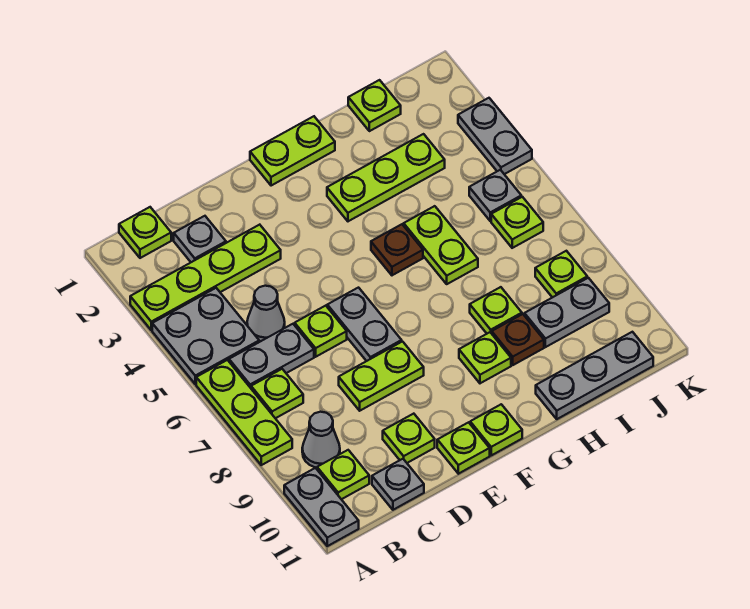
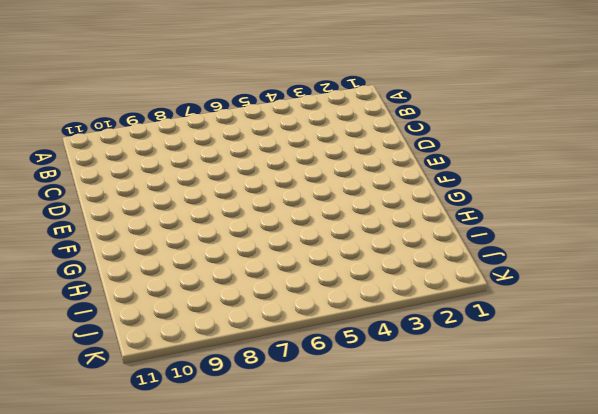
none -> lime plate A3:D3 level 1
none -> grey plate A4:B5 level 1
none -> lime plate A6:A8 level 1
none -> grey plate A10:A11 level 1

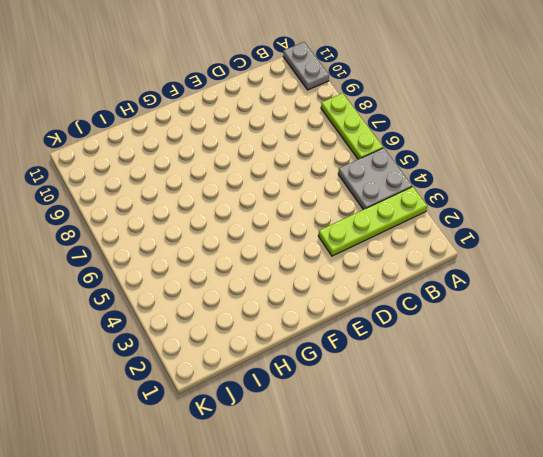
none -> lime plate B1 level 1
none -> grey plate B6:C6 level 1
none -> lime plate B7 level 1
none -> grey cone B9 level 1

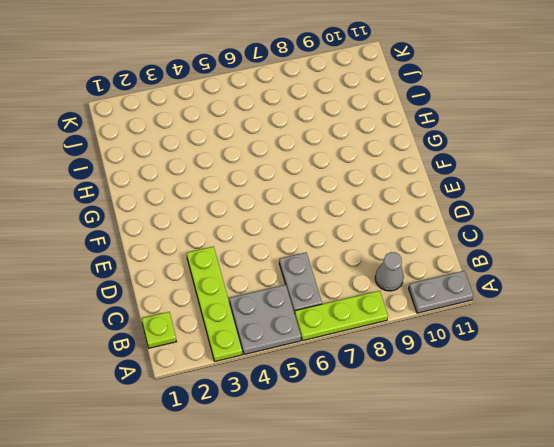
none -> lime plate B7 level 1
none -> lime plate B10 level 1
none -> grey plate C2 level 1
none -> grey cone C5 level 1

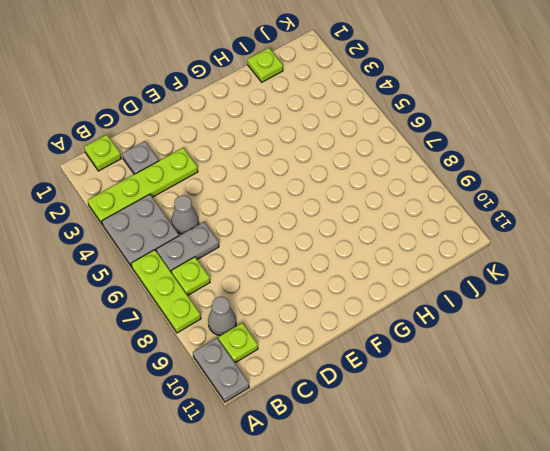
none -> grey plate C11 level 1
none -> lime plate D6 level 1
none -> lime plate D8:E8 level 1
none -> lime plate D10 level 1

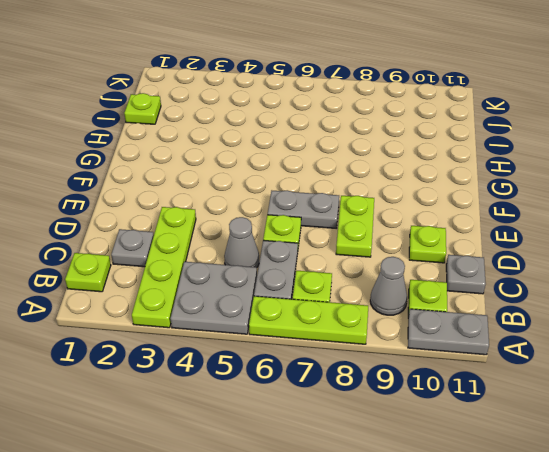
none -> lime plate E11 level 1
none -> lime plate F1:G1 level 1
none -> lime plate F11 level 1
none -> lime plate G3:I3 level 1

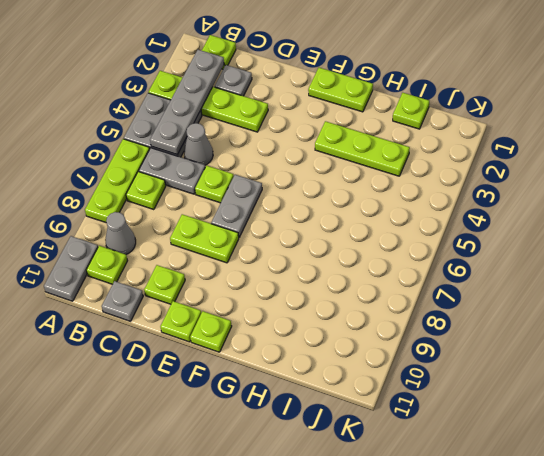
grey plate B2:B5 level 2 -> none
none -> brown plate G5 level 1
none -> lime plate G9 level 1
none -> lime plate H5:H6 level 1
none -> lime plate H8 level 1

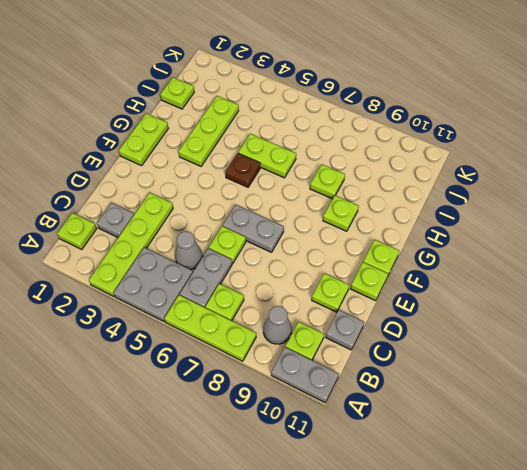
none -> lime plate D8:E8 level 1
none -> brown plate H9 level 1
none -> grey plate H11:J11 level 1
none -> grey plate I9:J9 level 1

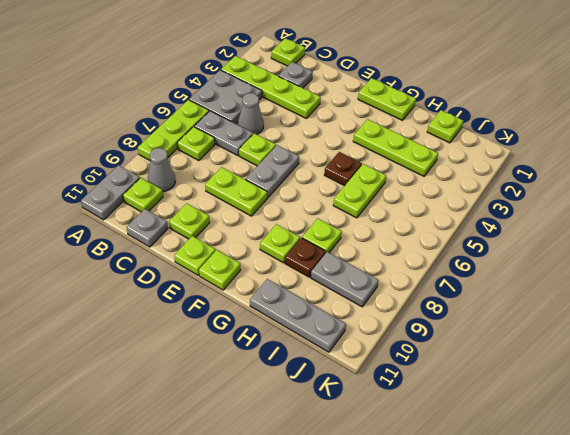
none -> grey plate J5 level 1
none -> lime plate J6 level 1
none -> lime plate J8 level 1
none -> grey plate K3:K4 level 1

